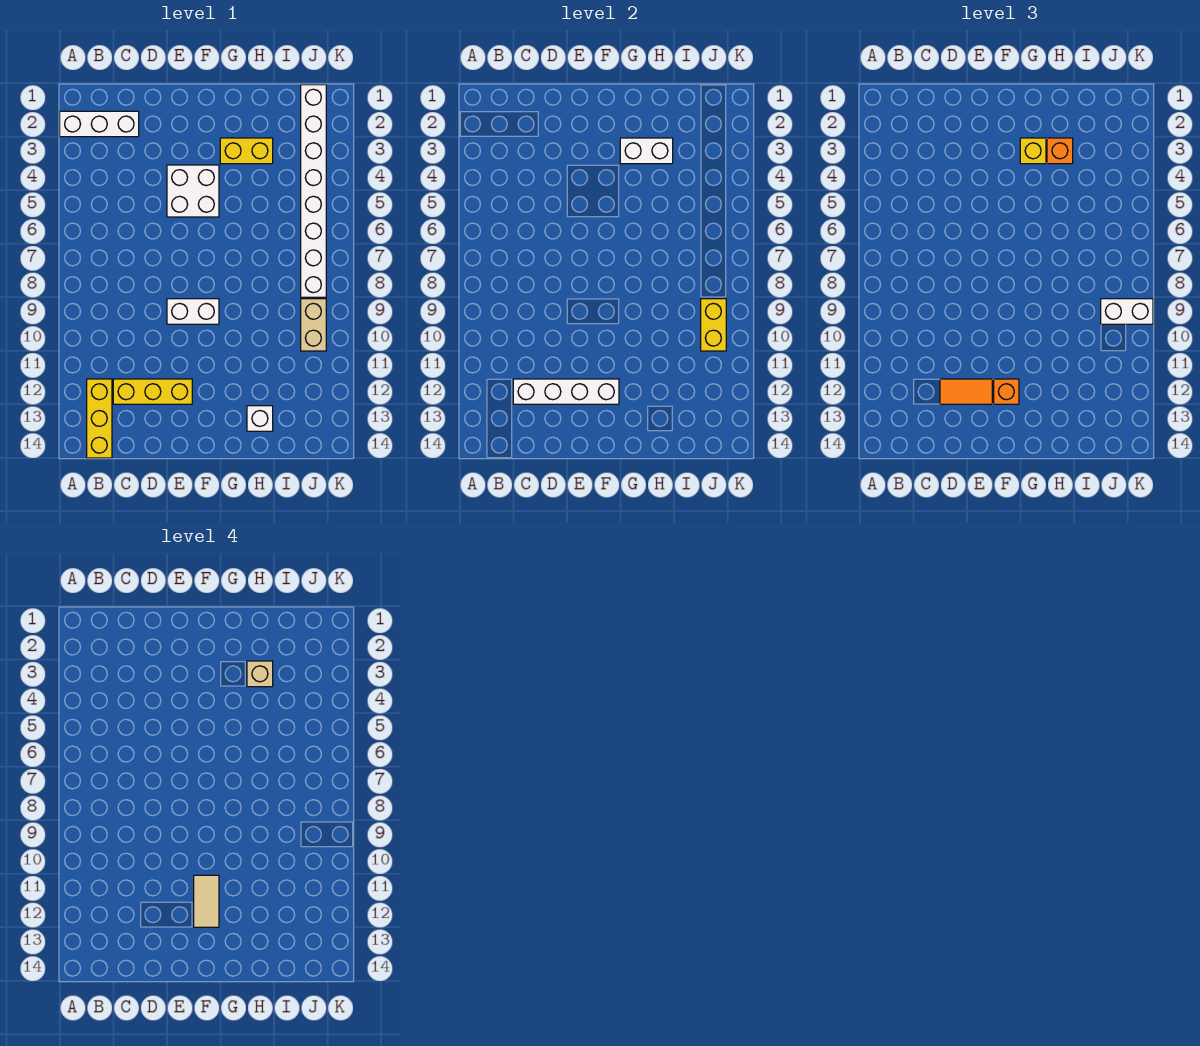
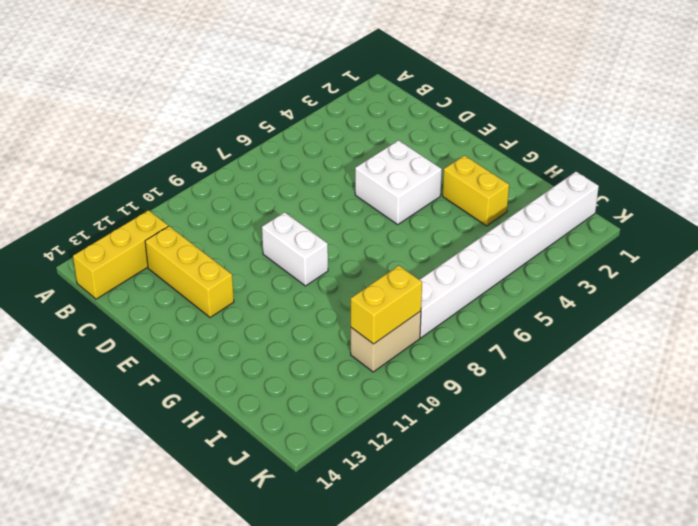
none -> white brick A2:C2 level 1
none -> white brick H13 level 1
none -> white brick C12:F12 level 2

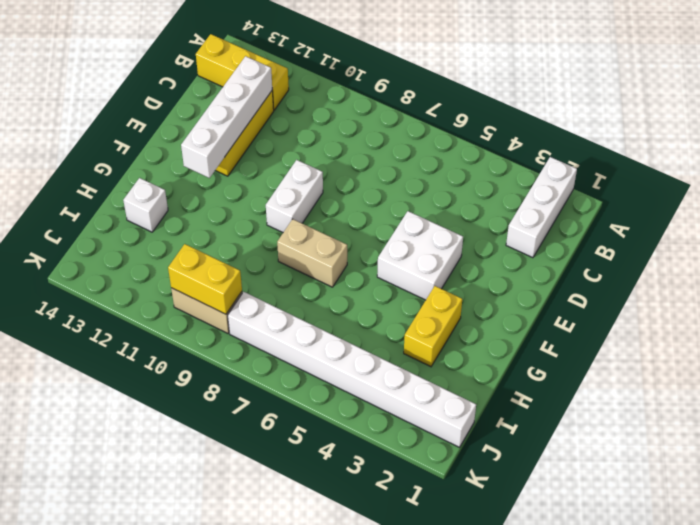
tan brick G7:G8 level 1 -> none
none -> white brick G3:H3 level 2
none -> orange tile D12:E12 level 3
none -> orange brick F12 level 3

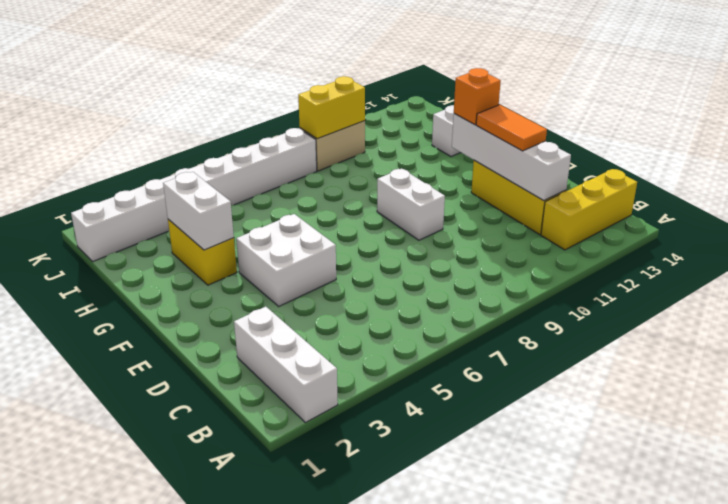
none -> yellow brick G3 level 3
none -> orange brick H3 level 3
none -> white brick J9:K9 level 3

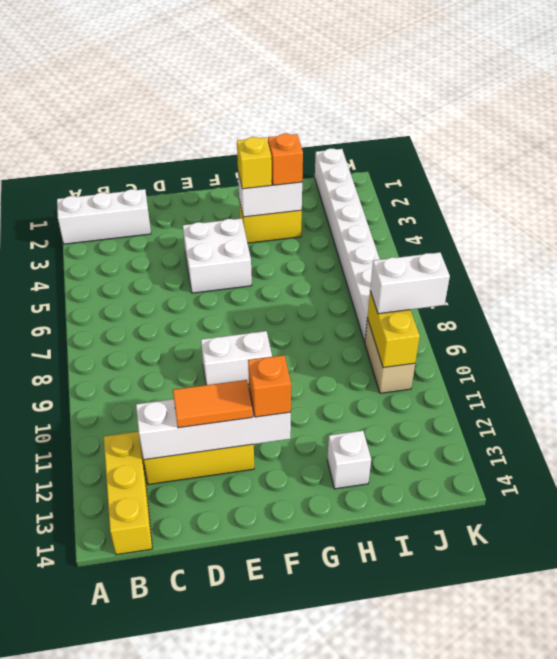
none -> tan tile F11:F12 level 4
none -> tan brick H3 level 4

